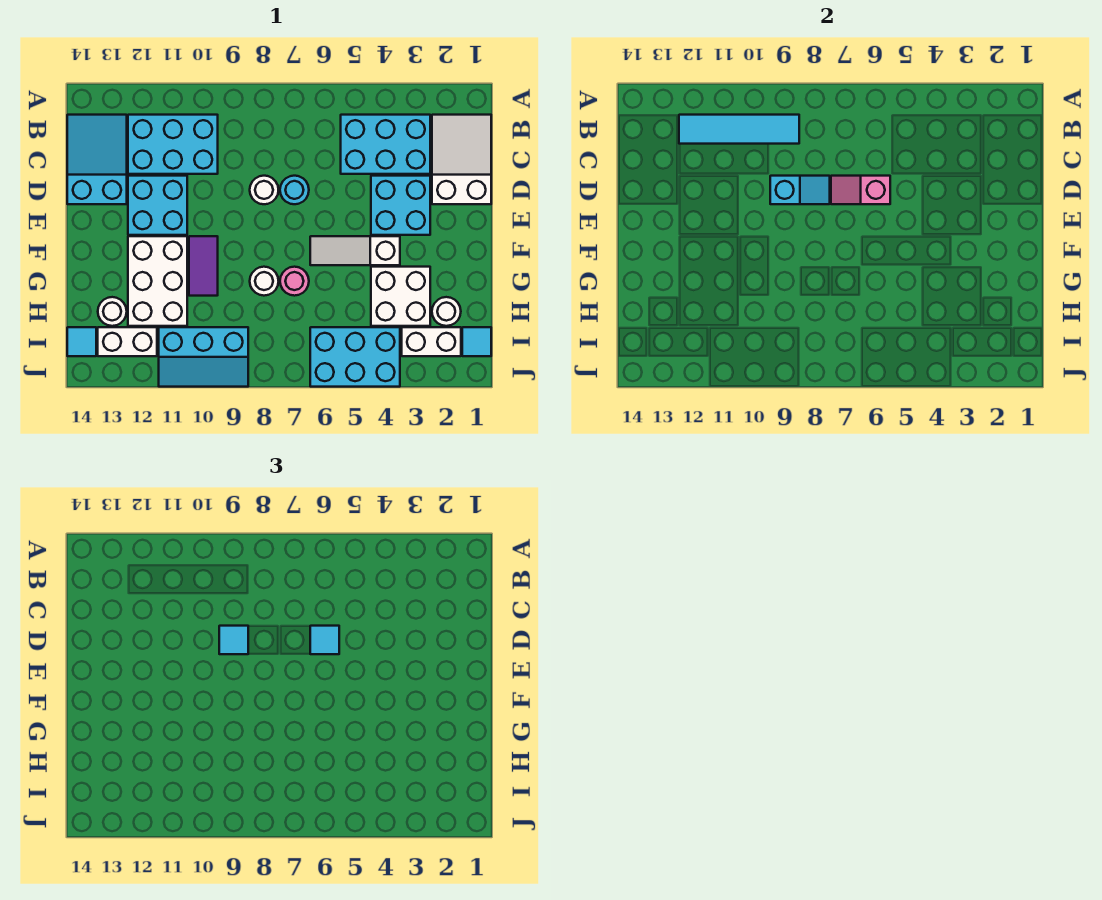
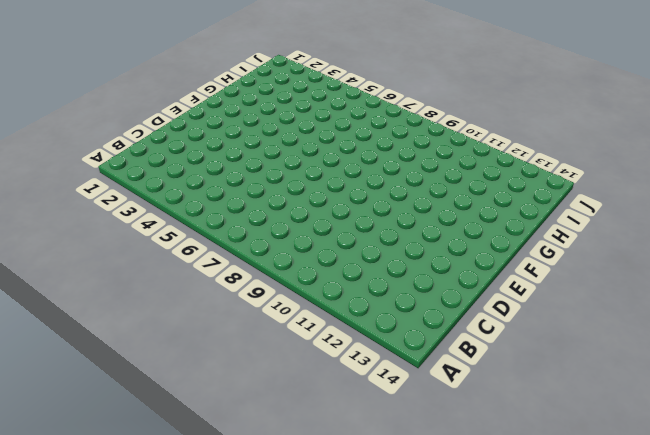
none -> white slope B1:D2 level 1 top D
none -> cyan brick B3:C5 level 1
none -> cyan brick B10:C12 level 1

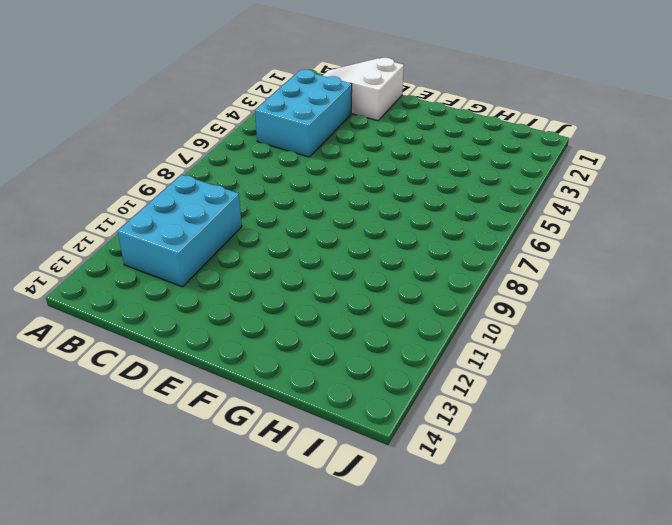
none -> cyan slope B13:D14 level 1 top D
none -> cyan brick D3:E4 level 1
none -> cyan round brick D7 level 1

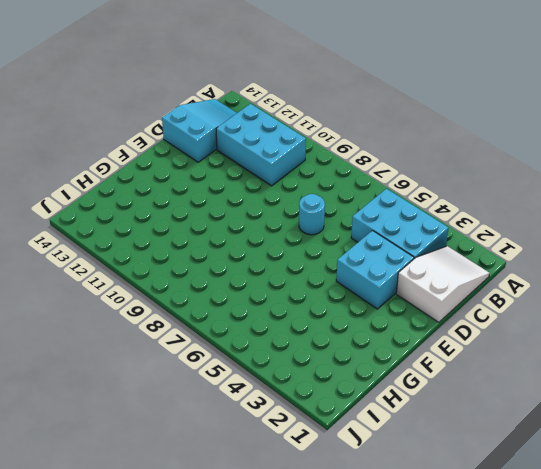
none -> white round brick D8 level 1
none -> cyan brick D11:E12 level 1
none -> white slope F4:F6 level 1 top 4

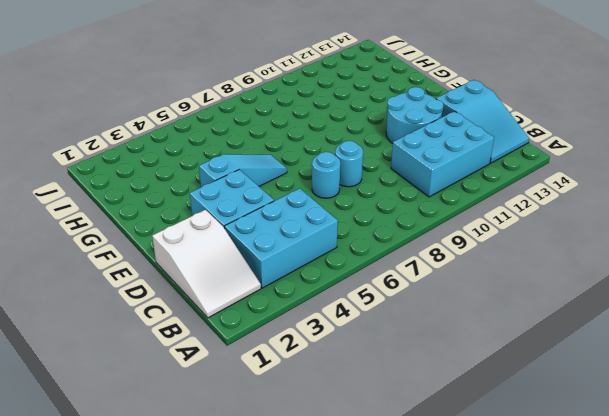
cyan round brick D8 level 1 -> white round brick D8 level 1
cyan round brick D11:E12 level 1 -> cyan brick D11:E12 level 1
cyan slope F4:F6 level 1 top 4 -> white slope F4:F6 level 1 top 4
none -> purple tile F10:G10 level 1
none -> white brick F11:H12 level 1
none -> white brick G3:H4 level 1

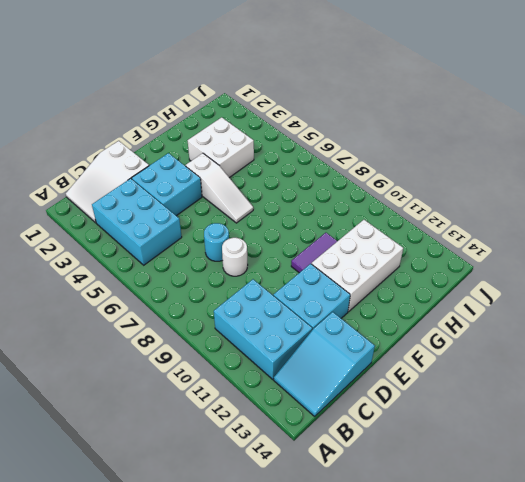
none -> pink round brick G7 level 1
none -> white round brick G8 level 1
none -> white round brick H2 level 1

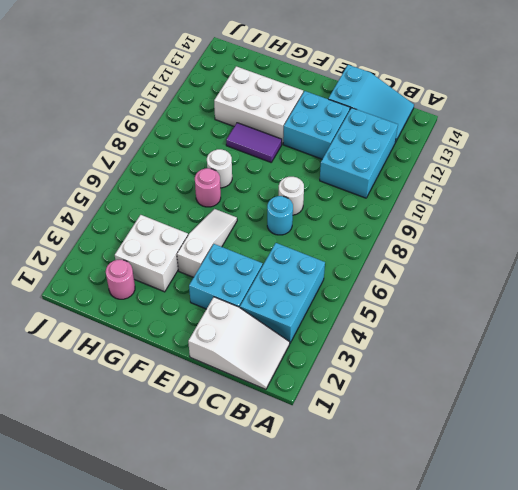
pink round brick H2 level 1 -> white round brick H2 level 1
none -> white round brick H13 level 1
none -> cyan tile I1 level 1
none -> white brick I2:I3 level 1

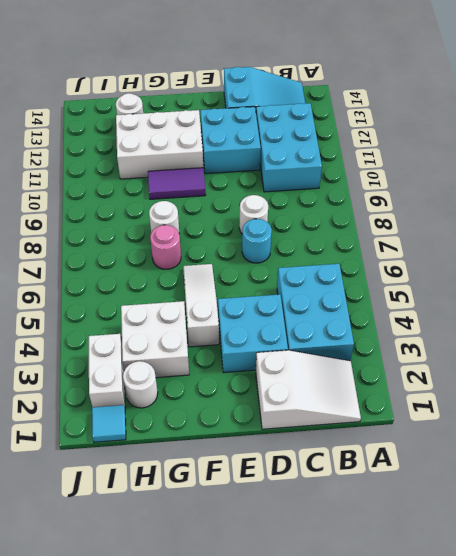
none -> cyan brick I4:J6 level 1
none -> cyan slope I9:J11 level 1 top I
none -> white brick I12:I13 level 1

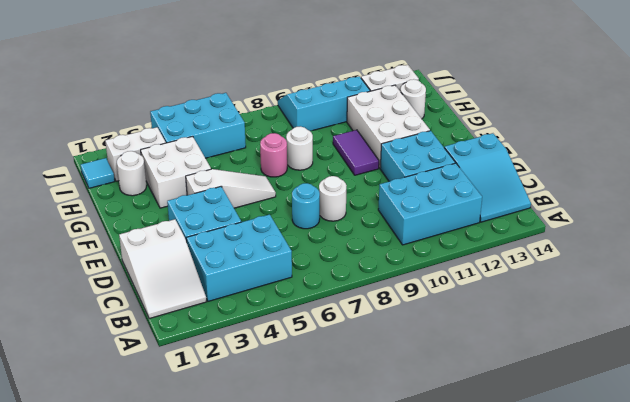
none -> cyan tile I14 level 1
none -> cyan tile B9:B12 level 2
none -> pink slope D6:D7 level 2 top 6

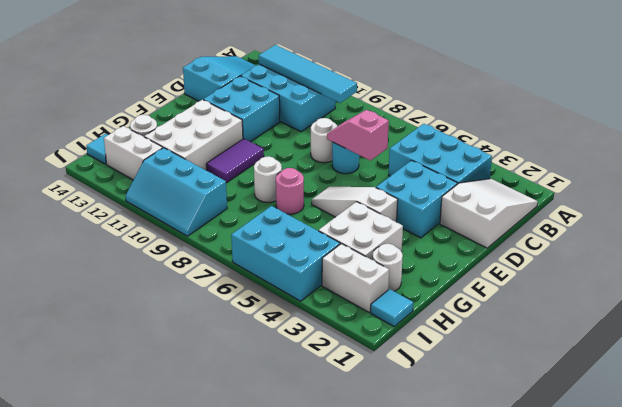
none -> cyan slope D8:D9 level 2 top 9
none -> cyan tile D6 level 3
none -> cyan tile D9 level 3

